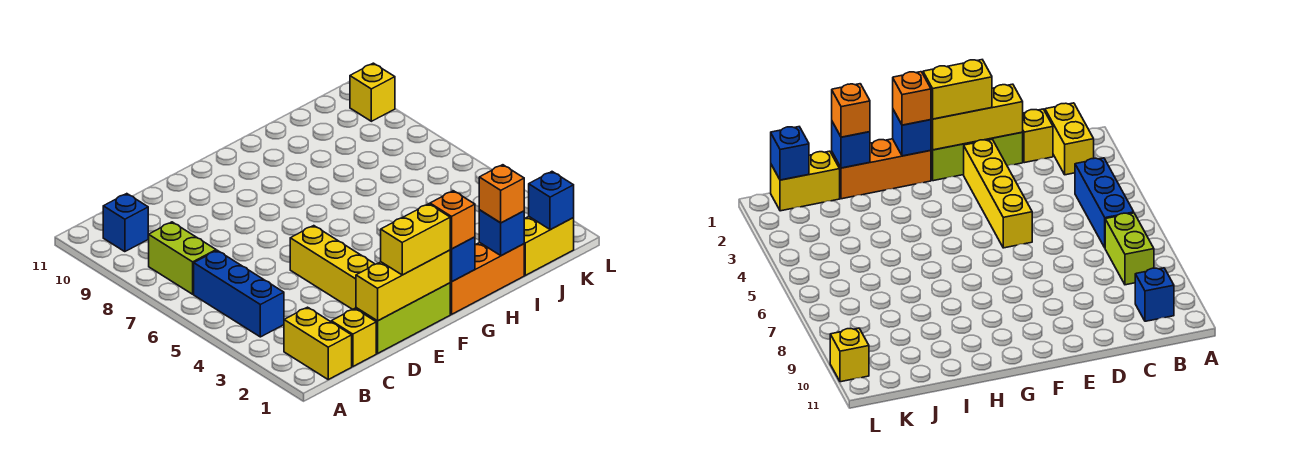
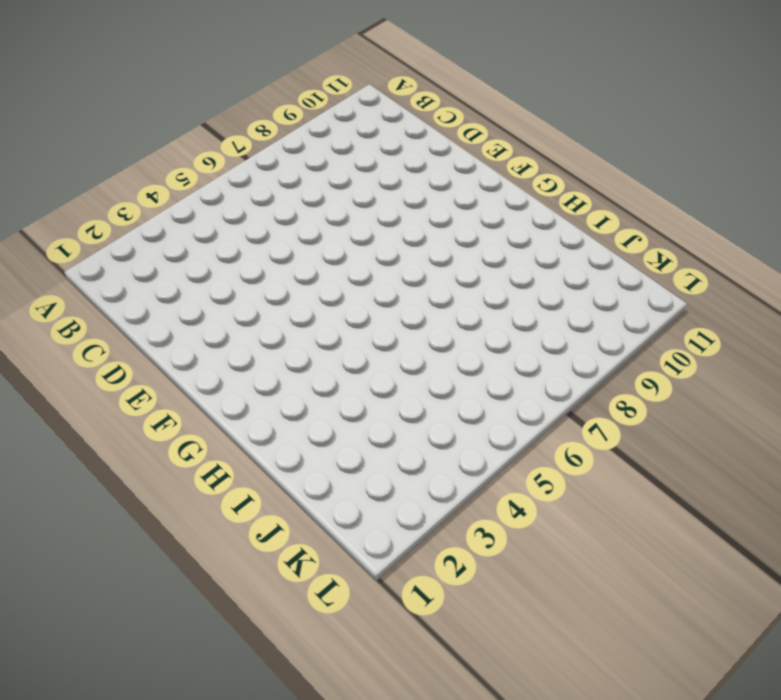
none -> yellow brick B1:B2 level 1
none -> blue brick B4:B6 level 1
none -> lime brick B7:B8 level 1

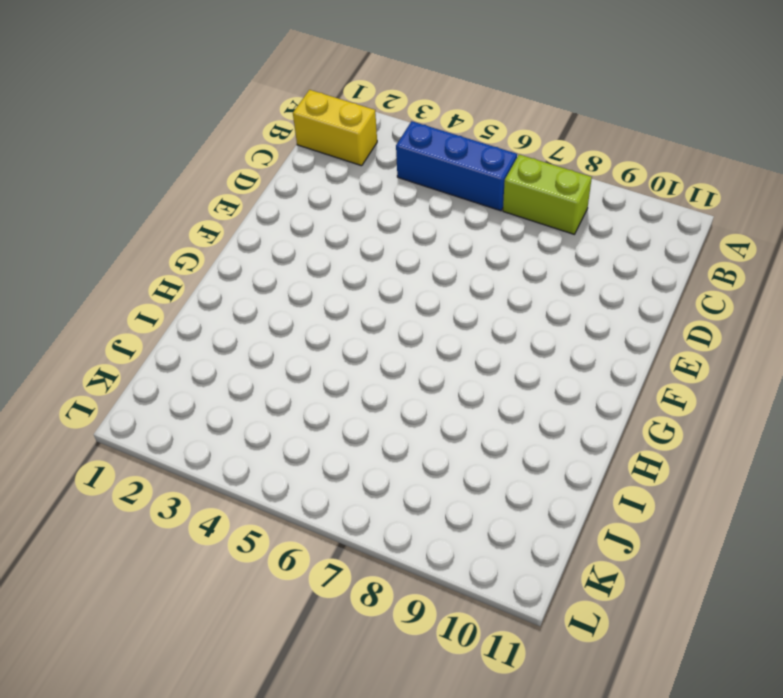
none -> blue brick B10 level 1
none -> yellow brick C1 level 1
none -> lime brick D1:F1 level 1

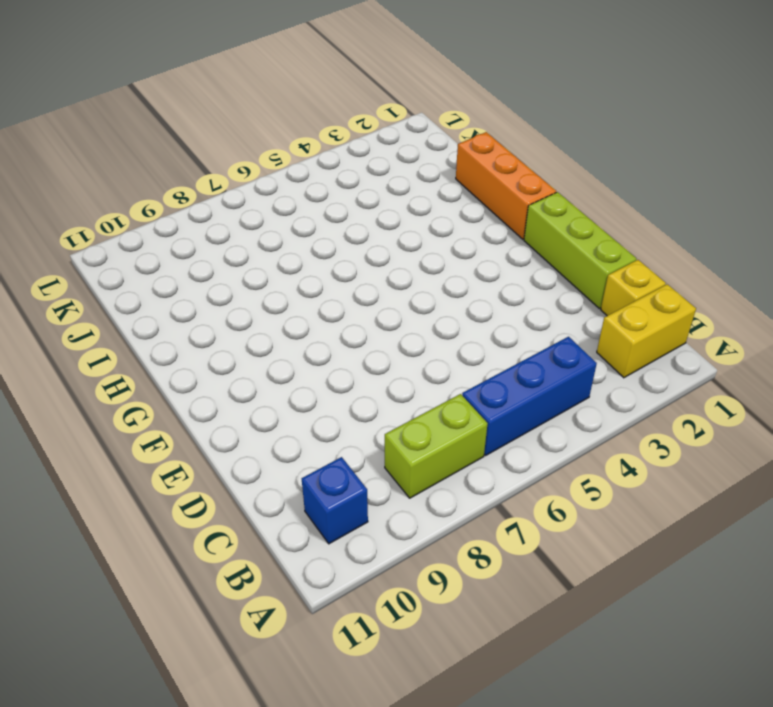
none -> yellow brick E2:E5 level 1
none -> yellow brick J1:K1 level 1
none -> yellow brick L10 level 1

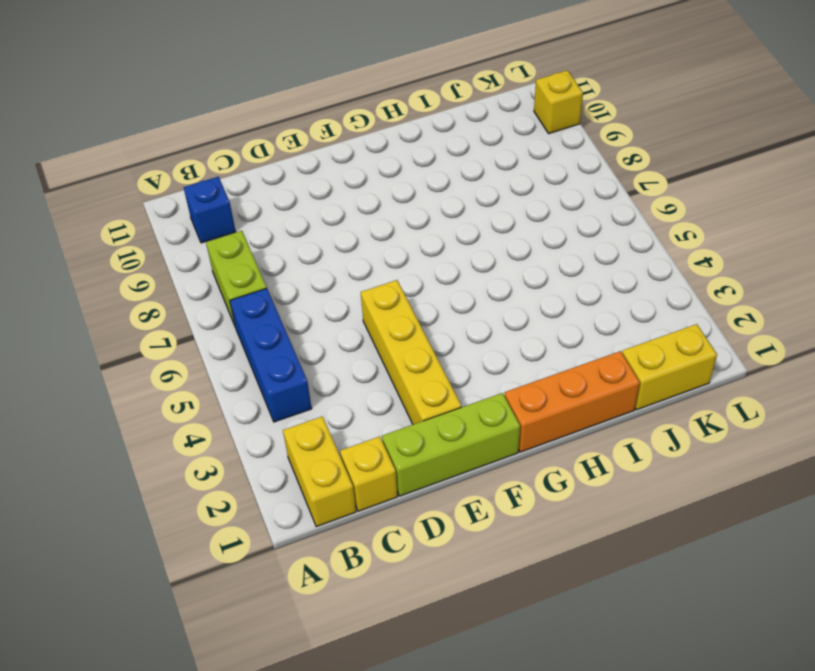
none -> yellow brick D1:F1 level 2
none -> blue brick G1 level 2
none -> blue brick I1 level 2

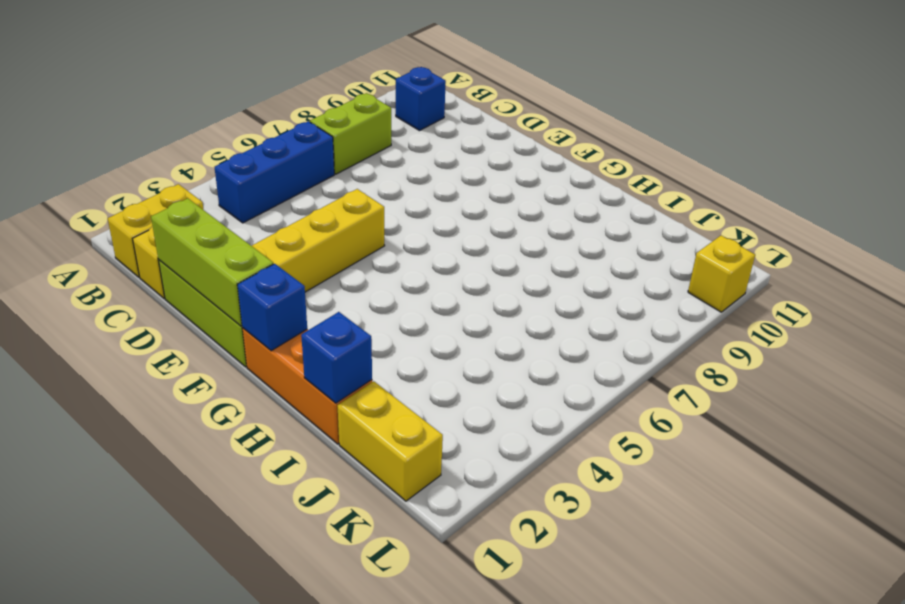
lime brick D1:F1 level 2 -> yellow brick D1:F1 level 2
none -> blue brick K1 level 2
none -> yellow brick E1:F1 level 3
none -> orange brick G1 level 3

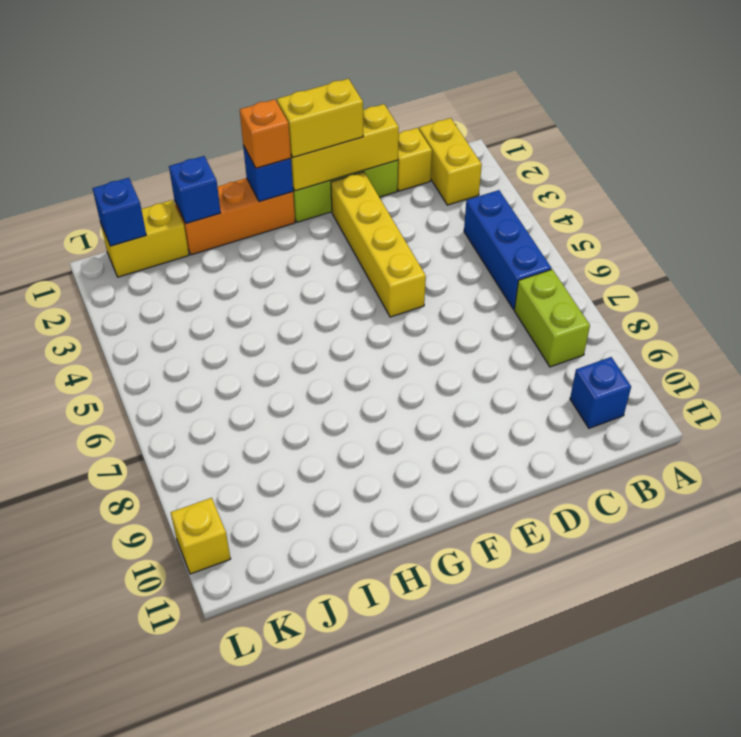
none -> orange brick I1 level 3

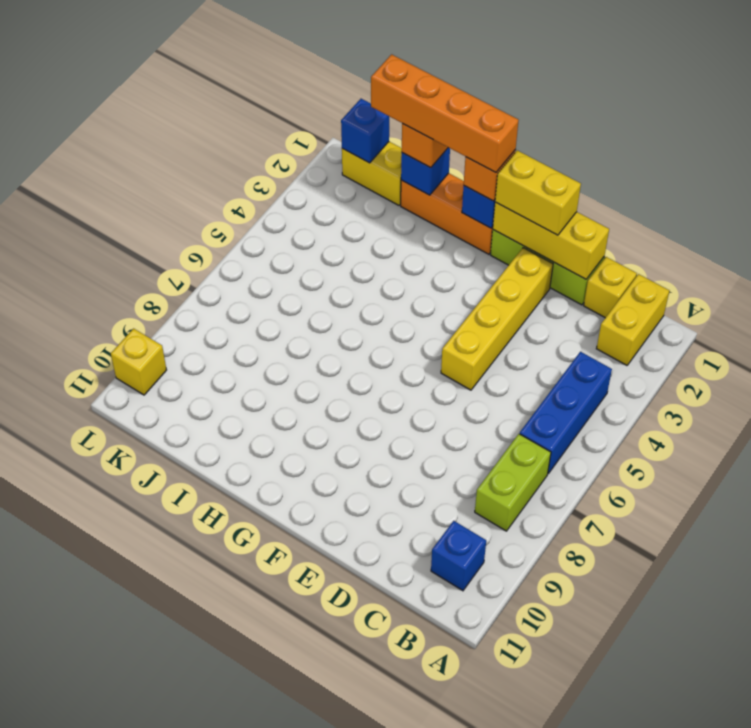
orange brick G1:J1 level 4 -> none

